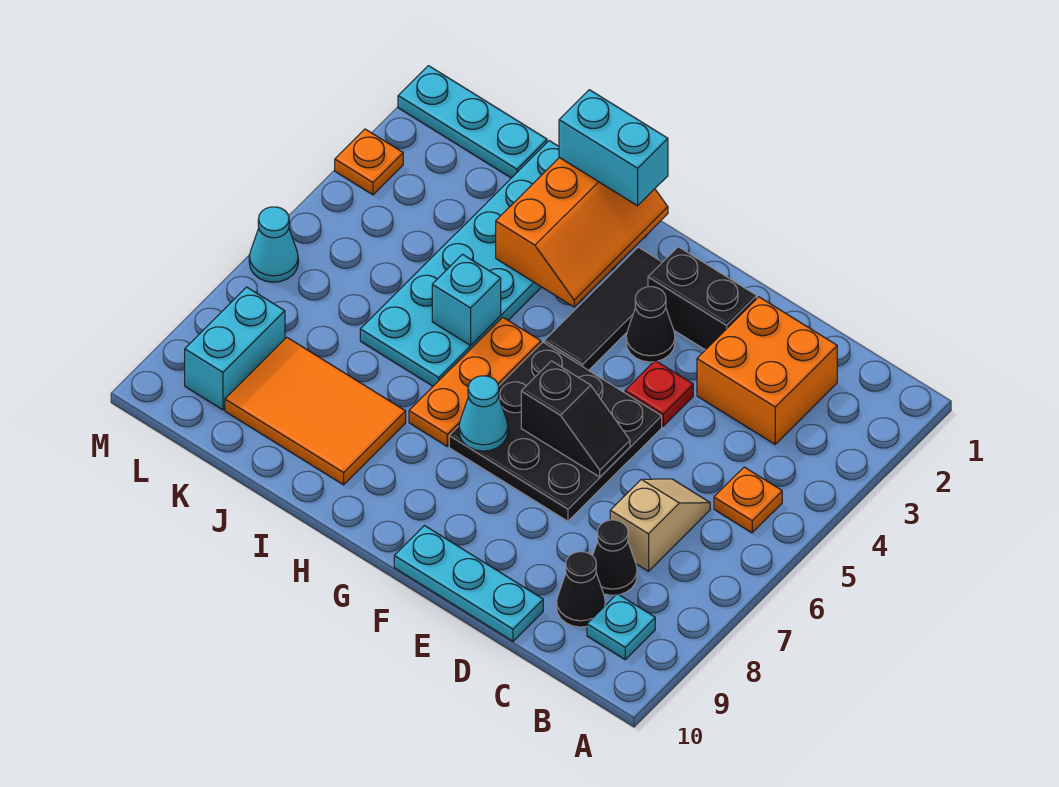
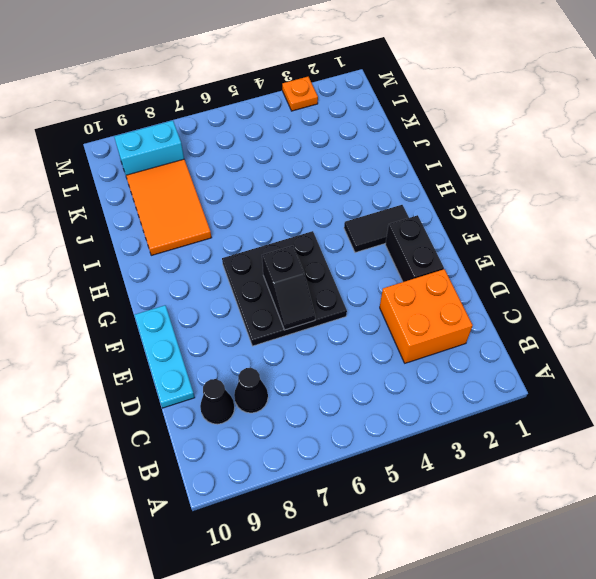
black tile G2:G3 level 1 -> black tile G2:G4 level 1
none -> orange plate B5 level 1
none -> cyan plate B9 level 1
none -> tan slope C6:C7 level 1 top 7

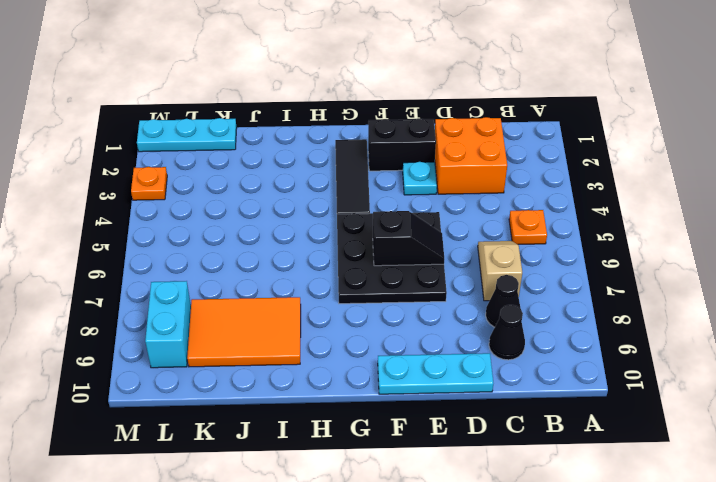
cyan plate E3 level 1 -> cyan plate B9 level 1
none -> red plate E4 level 1
none -> black cone F3 level 1
none -> orange plate H5:H7 level 1

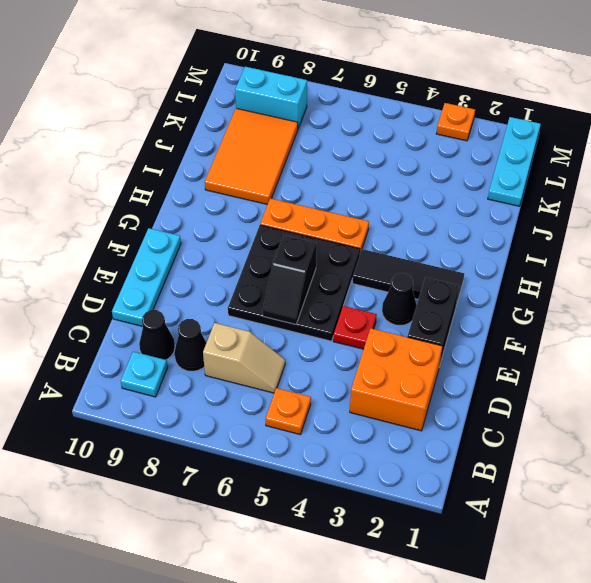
none -> cyan plate I1:J6 level 1
none -> cyan cone M6 level 1
none -> cyan cone G7 level 2

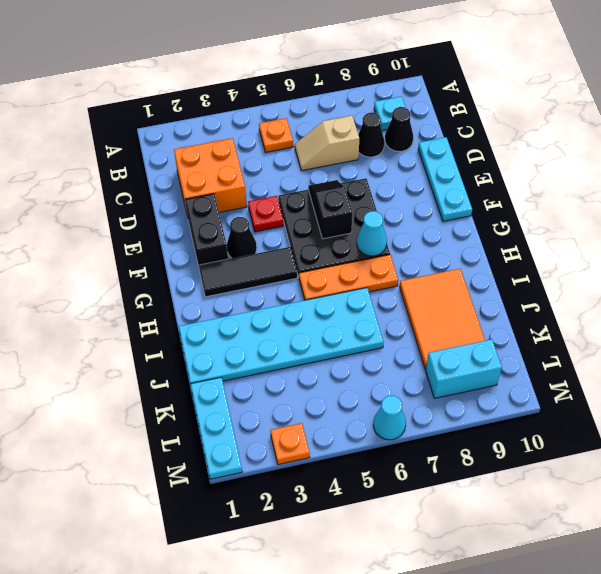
none -> orange slope H1:I3 level 2 top I
none -> cyan brick I5 level 2
none -> cyan brick H1:I1 level 3

